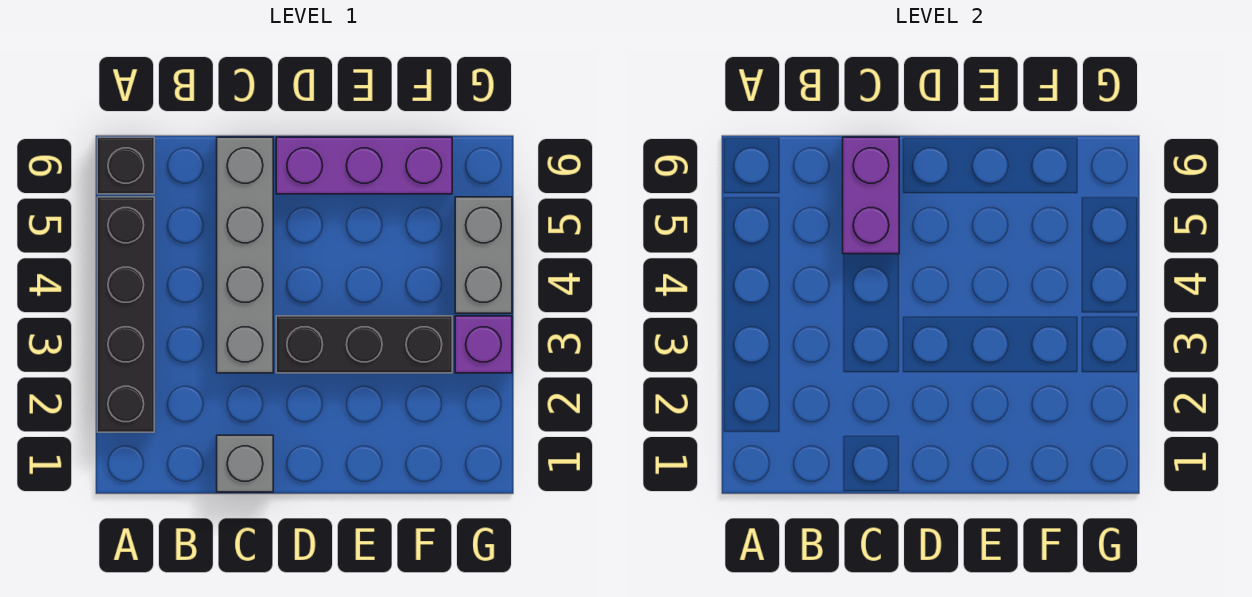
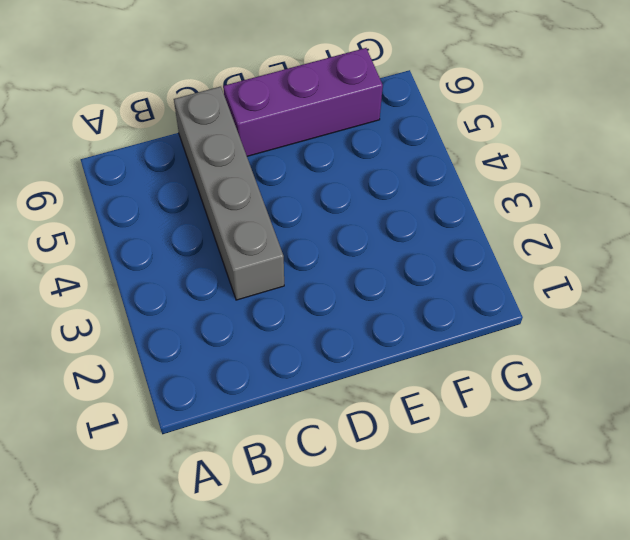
none -> black brick A2:A5 level 1
none -> black brick A6 level 1

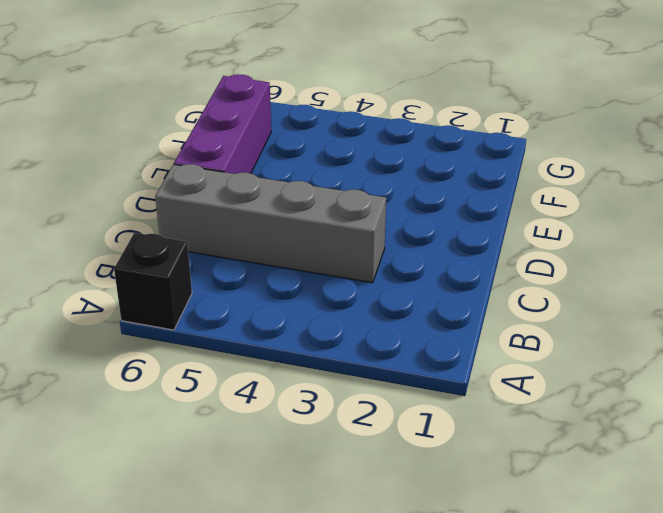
none -> black brick A2:A5 level 1
none -> grey brick C1 level 1

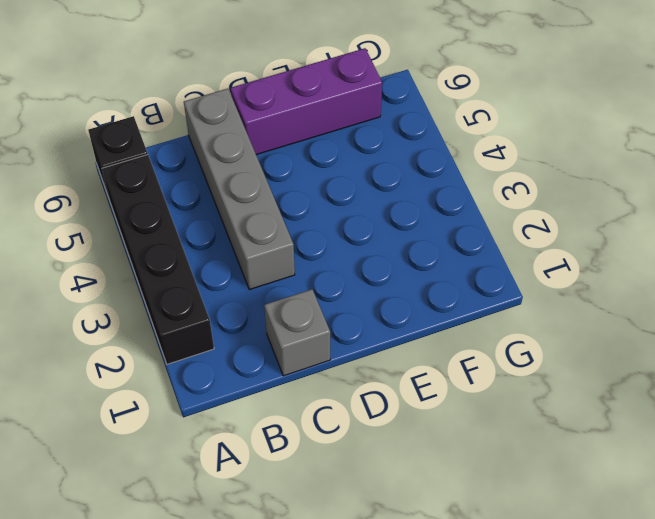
none -> black brick D3:F3 level 1
none -> purple brick G3 level 1

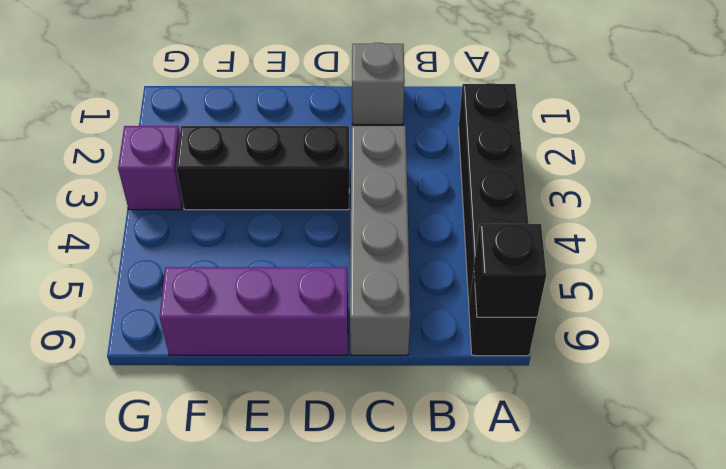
black brick A6 level 2 -> none
none -> grey brick G4:G5 level 1
none -> purple brick C5:C6 level 2

